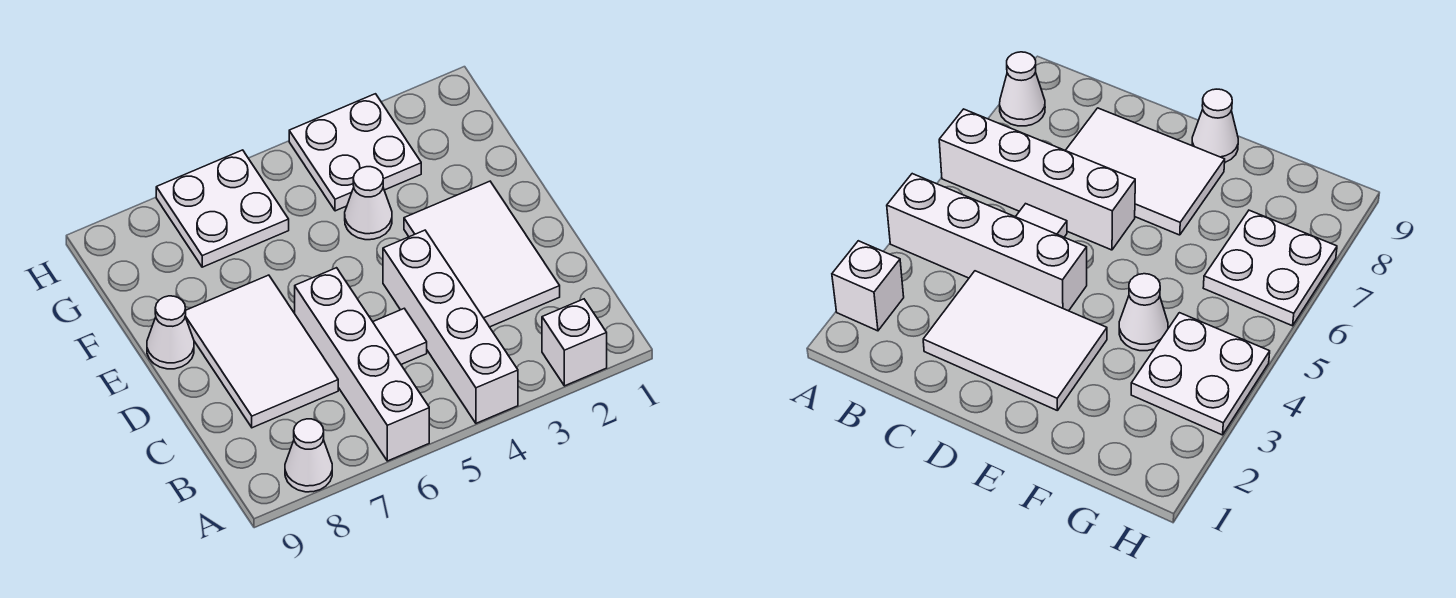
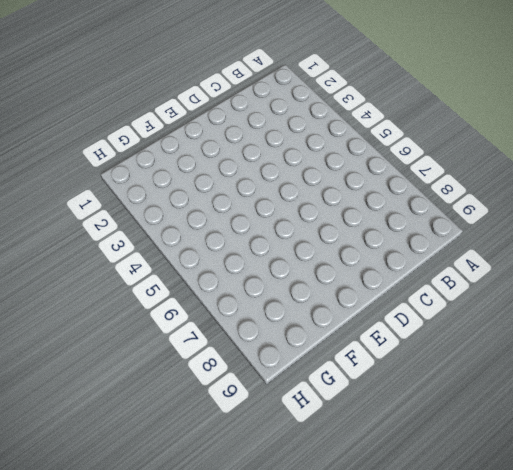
none -> white brick A2 level 1
none -> white brick A4:D4 level 1

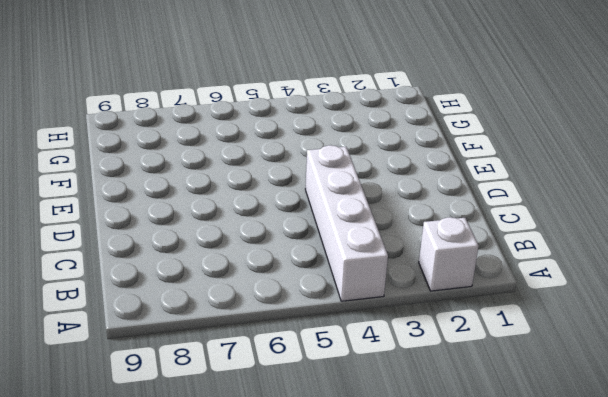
none -> white brick A6:D6 level 1
none -> white cone A8 level 1

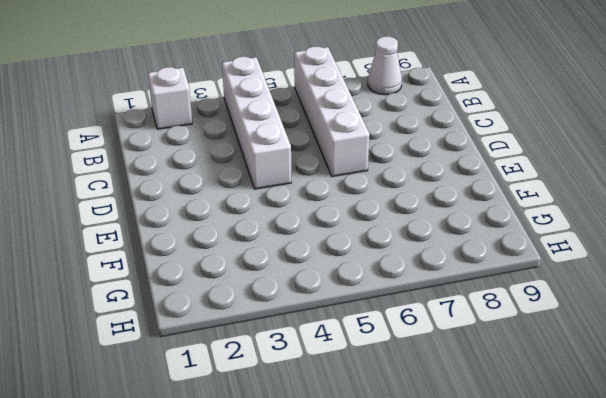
none -> white tile C2:E3 level 1
none -> white tile C5 level 1

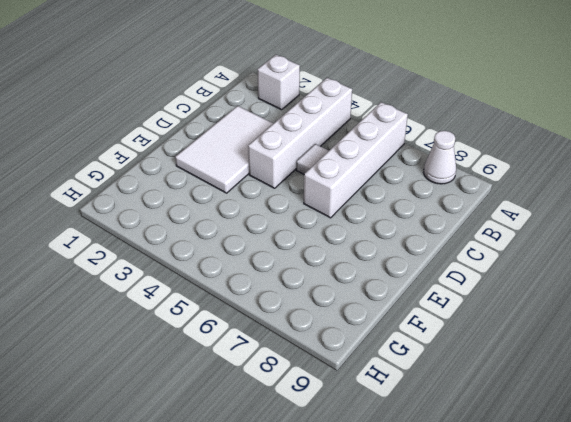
none -> white tile C7:E8 level 1
none -> white cone E9 level 1

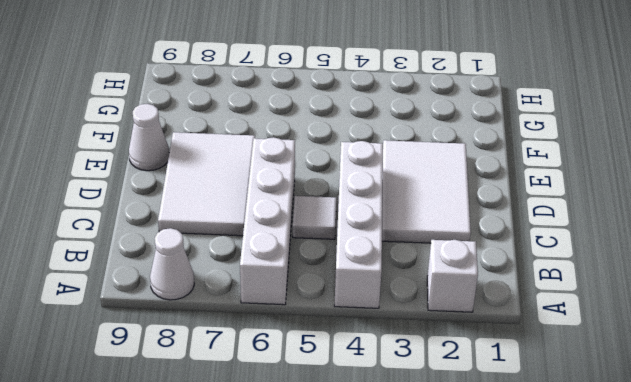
none -> white cone F4 level 1
none -> white plate G3:H4 level 1

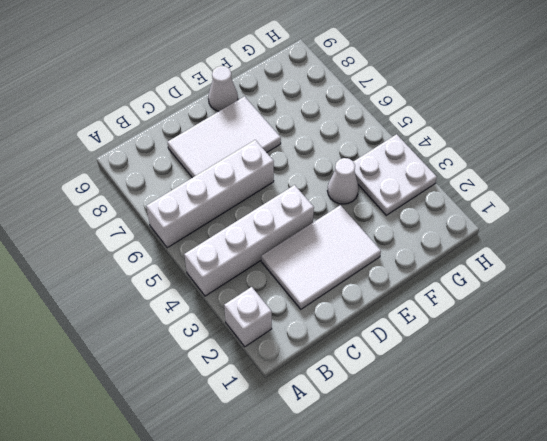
none -> white cone A8 level 1
none -> white tile C5 level 1

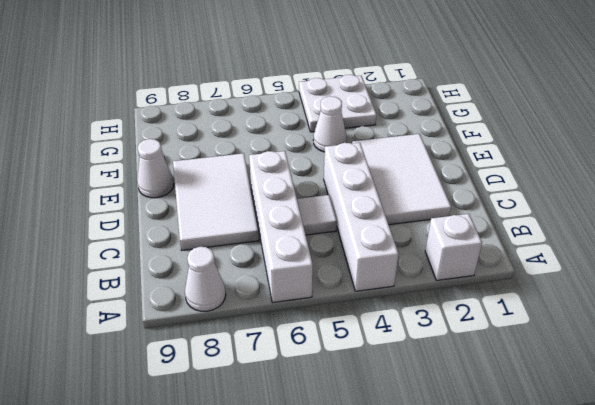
none -> white plate G6:H7 level 1

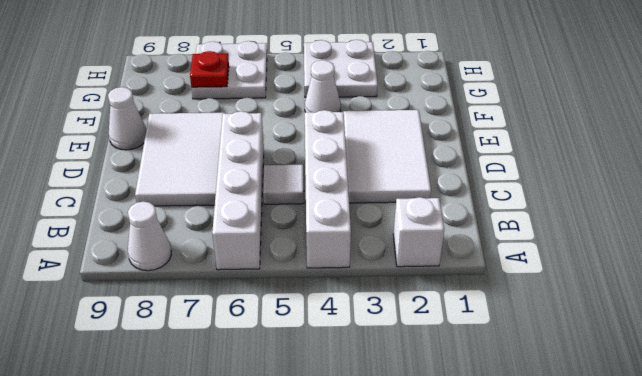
red plate G7 level 2 -> none

